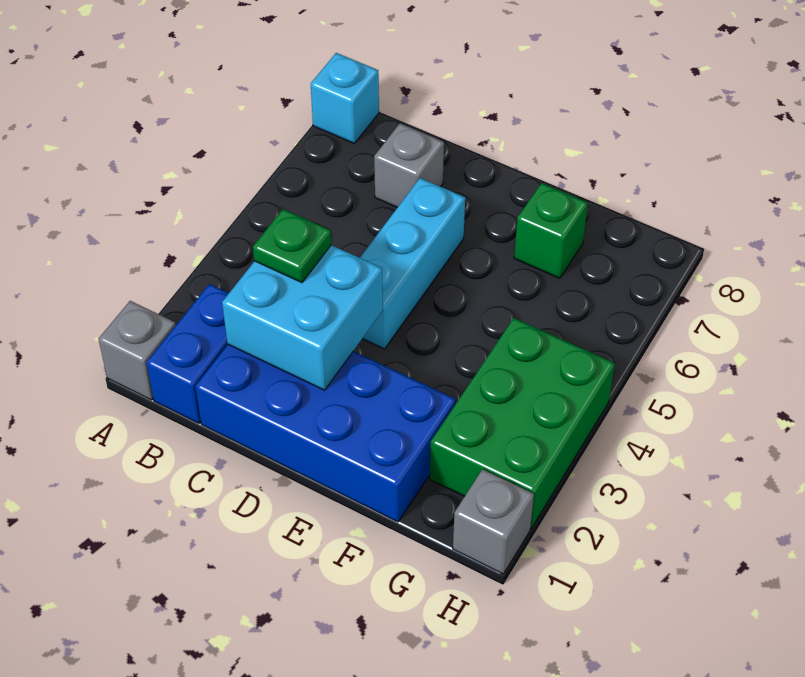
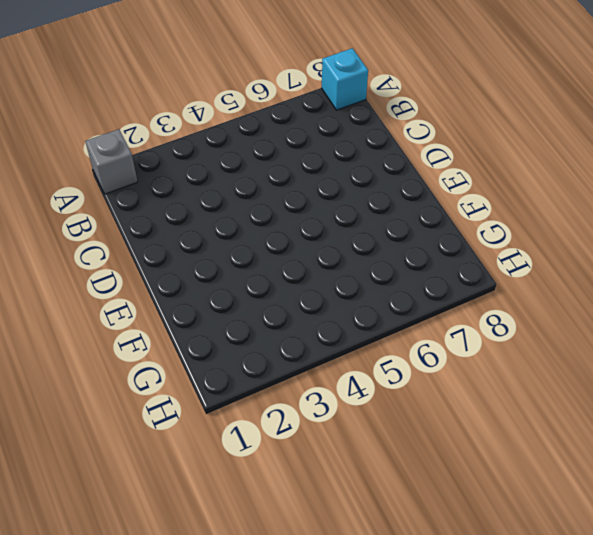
none -> blue brick B1:B2 level 1
none -> blue brick C1:F2 level 1

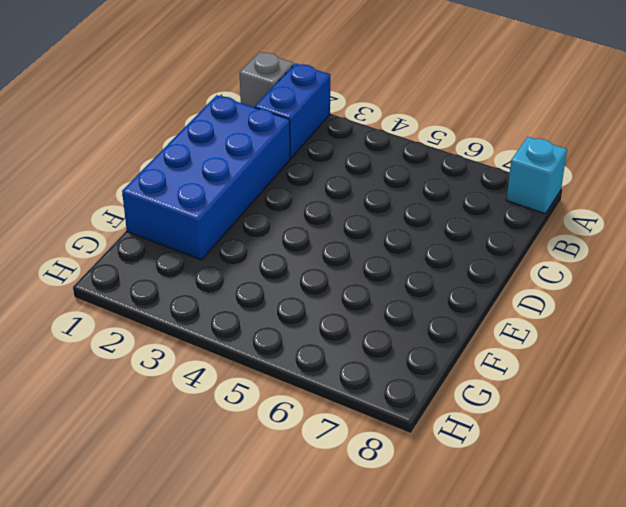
blue brick A2:B2 level 1 -> blue brick B1:B2 level 1
none -> grey brick C7 level 1
none -> cyan brick D4:D6 level 1

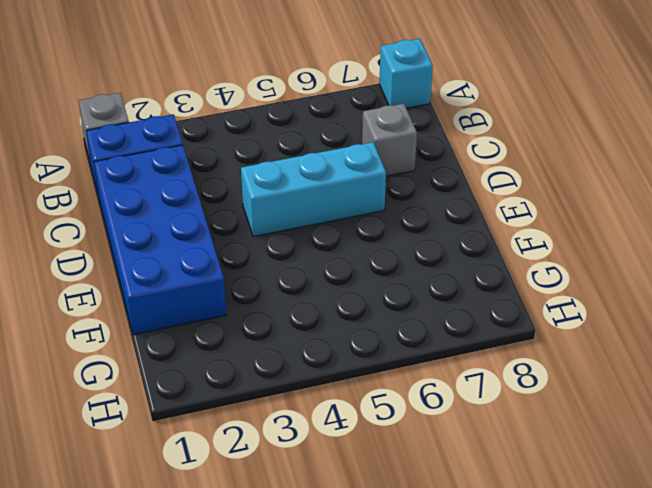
none -> green brick F7 level 1
none -> green brick G2:H4 level 1

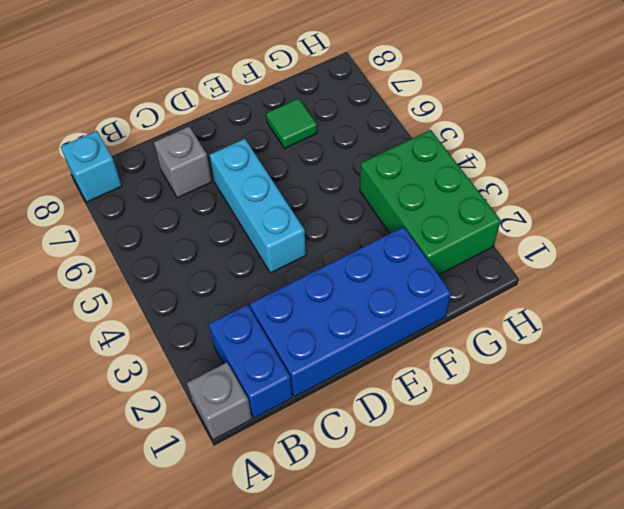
green tile F7 level 1 -> green brick F7 level 1
none -> grey brick H1 level 1
none -> cyan brick C2:D3 level 2

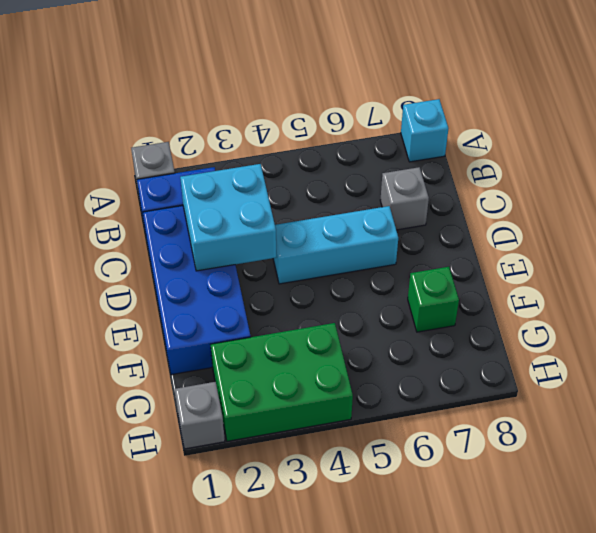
none -> green plate C3 level 3

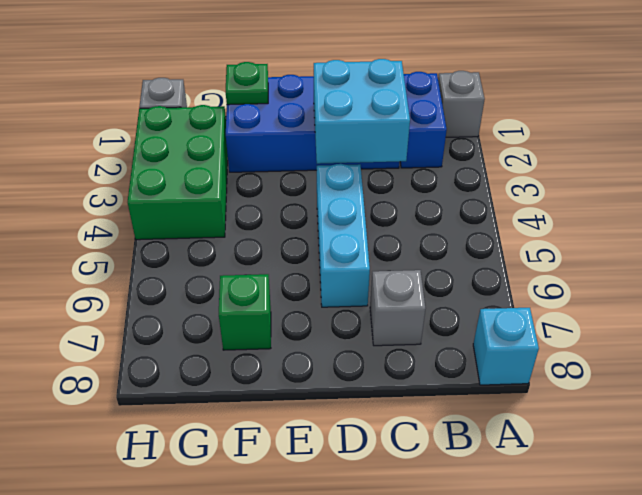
green plate F1 level 2 -> green plate C3 level 3

